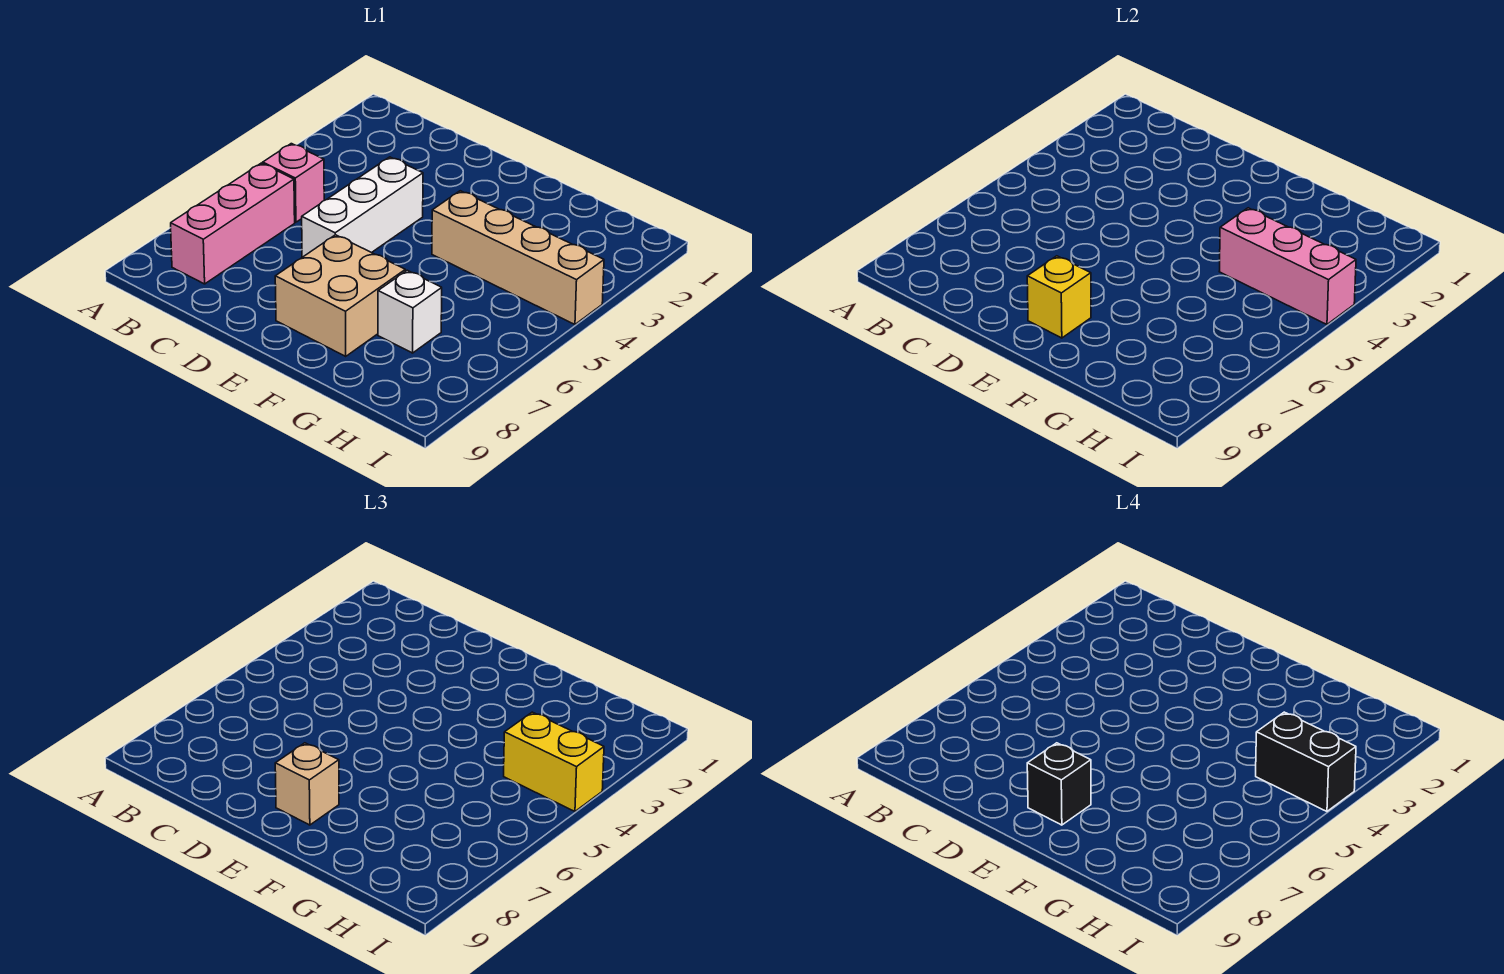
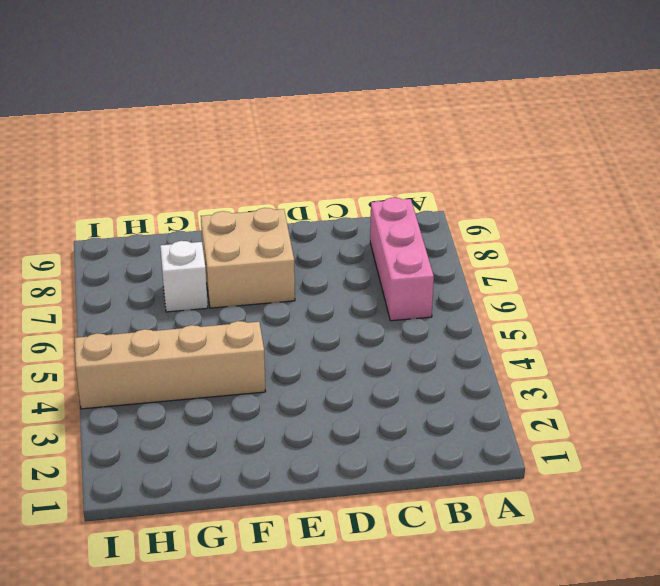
none -> pink brick B5 level 1
none -> white brick D4:D6 level 1
none -> yellow brick E8 level 2

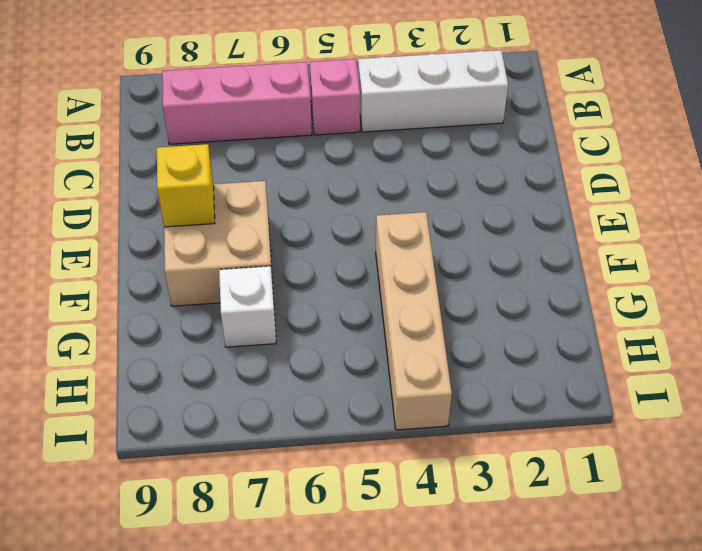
white brick B2:B4 level 1 -> white brick D4:D6 level 1
none -> pink brick G4:I4 level 2
none -> tan brick E8 level 3
none -> yellow brick H4:I4 level 3

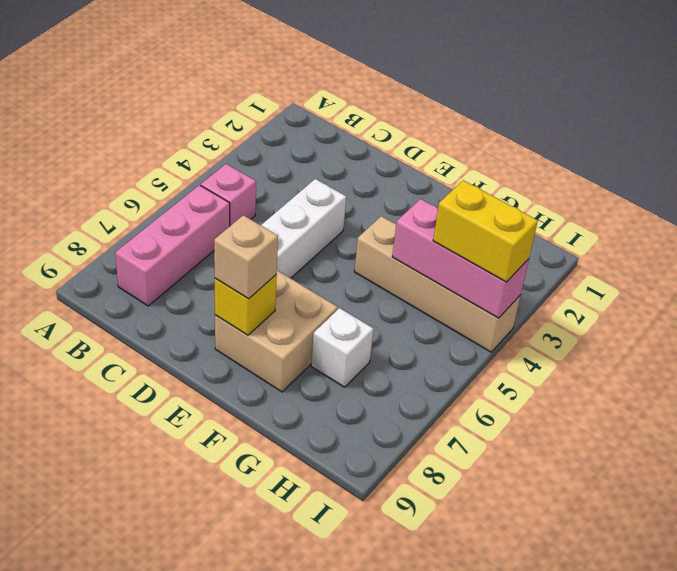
none -> black brick E8 level 4
none -> black brick H4:I4 level 4

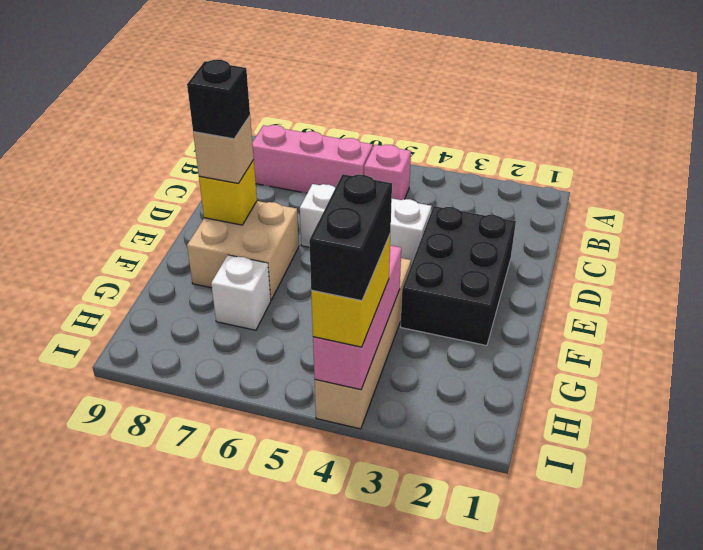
black brick D2:F3 level 1 -> none

